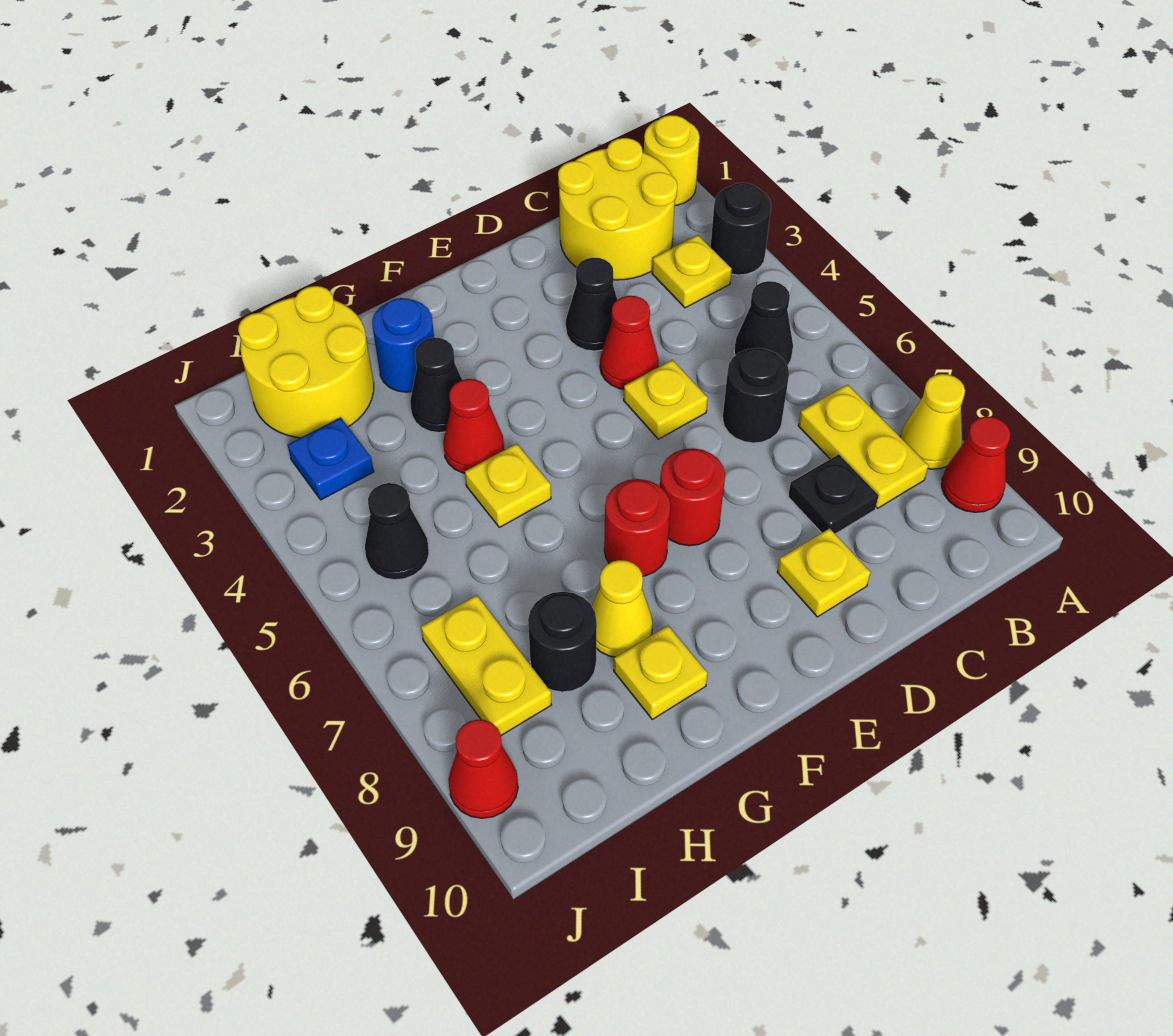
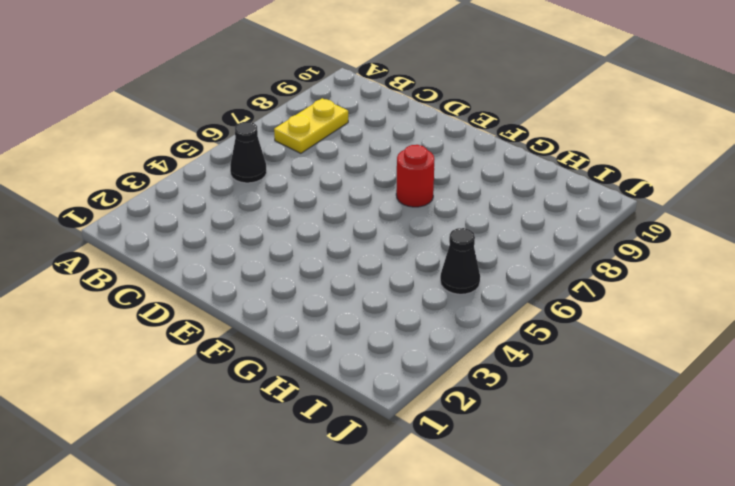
none -> yellow round brick A1 level 1
none -> black round brick A3 level 1
none -> yellow cone A8 level 1

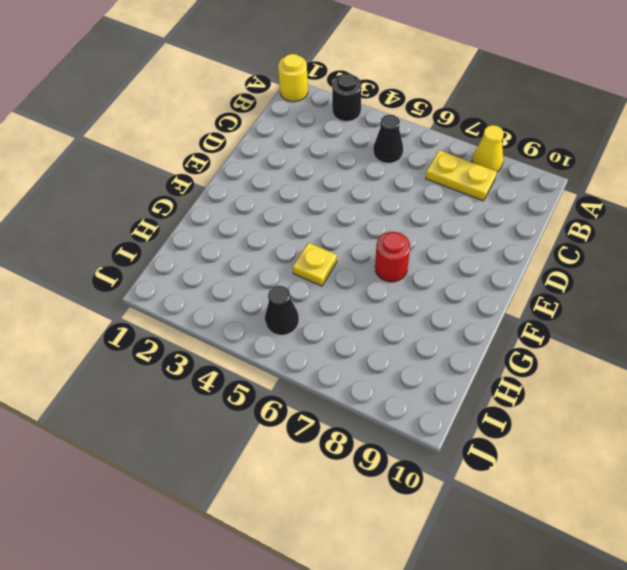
none -> red cone A9 level 1
none -> yellow round brick B1:C2 level 1
none -> yellow plate B3 level 1

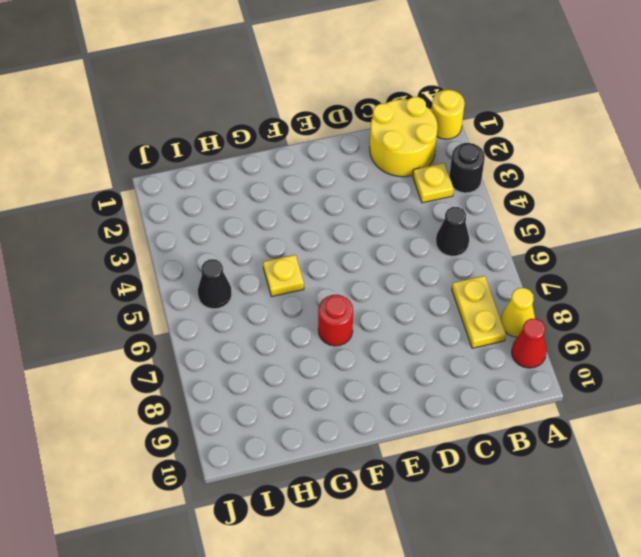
none -> black round brick C6 level 1
none -> black plate C8 level 1
none -> black cone D3 level 1

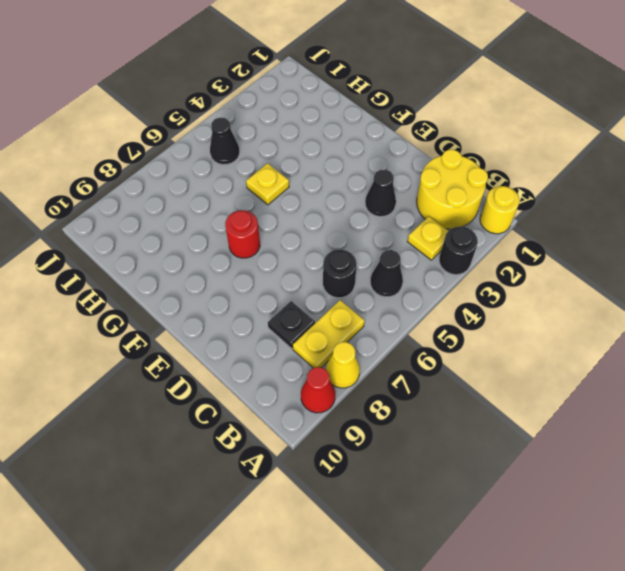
none -> red cone D4 level 1
none -> yellow plate D5 level 1
none -> yellow plate D9 level 1

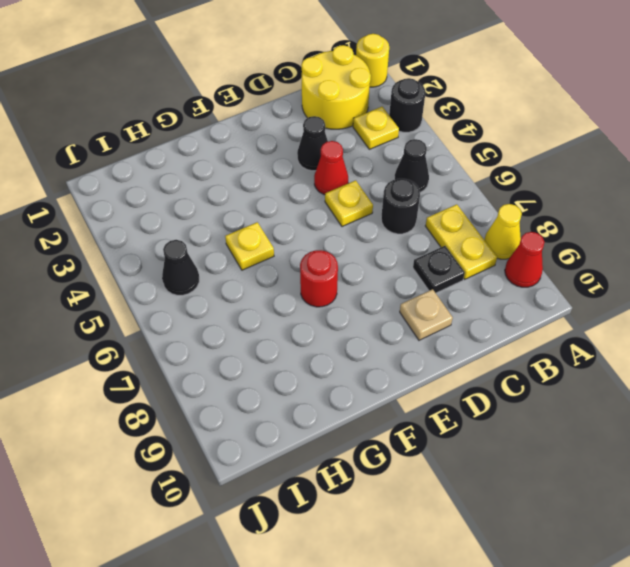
tan plate D9 level 1 -> yellow plate D9 level 1
none -> red round brick E7 level 1
none -> blue round brick G2 level 1
none -> black cone G3 level 1

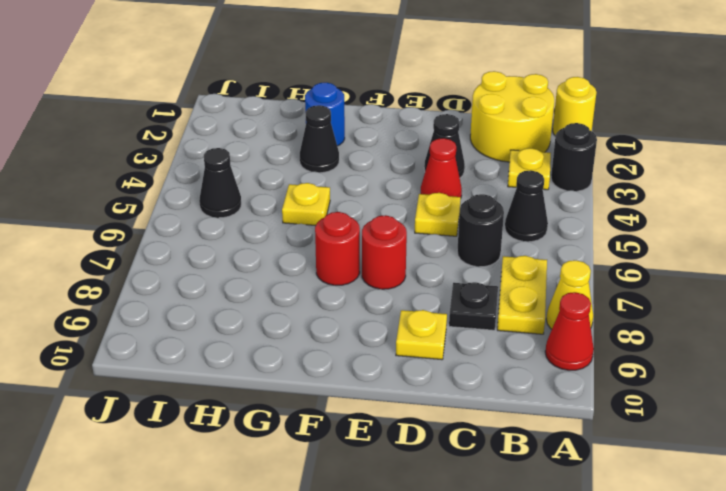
none -> red cone G4 level 1
none -> yellow cone G8 level 1
none -> yellow plate G9 level 1

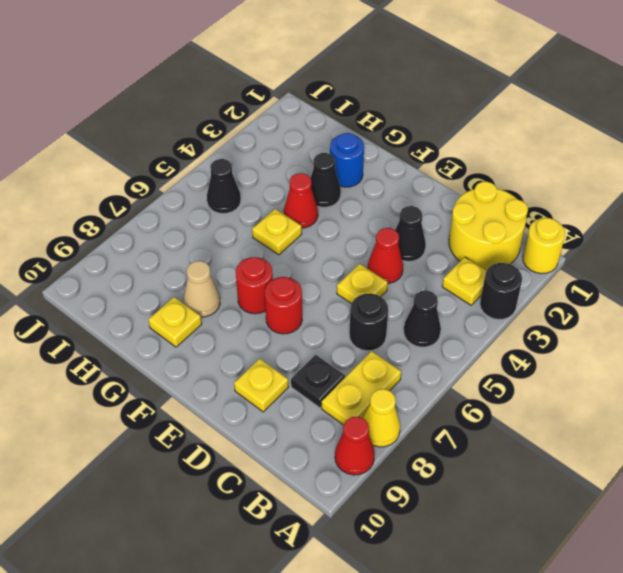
tan cone G8 level 1 -> yellow cone G8 level 1
none -> yellow round brick H1:I2 level 1
none -> black round brick H8 level 1
none -> blue plate I3 level 1

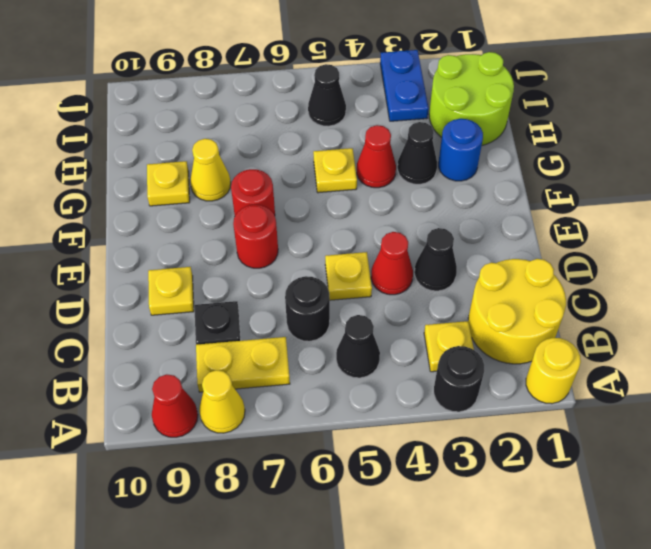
lime round brick H1:I2 level 1 -> yellow round brick H1:I2 level 1
blue plate I3:J3 level 1 -> blue plate I3 level 1
none -> black round brick H8 level 1
none -> yellow plate I7:I8 level 1
none -> red cone J9 level 1

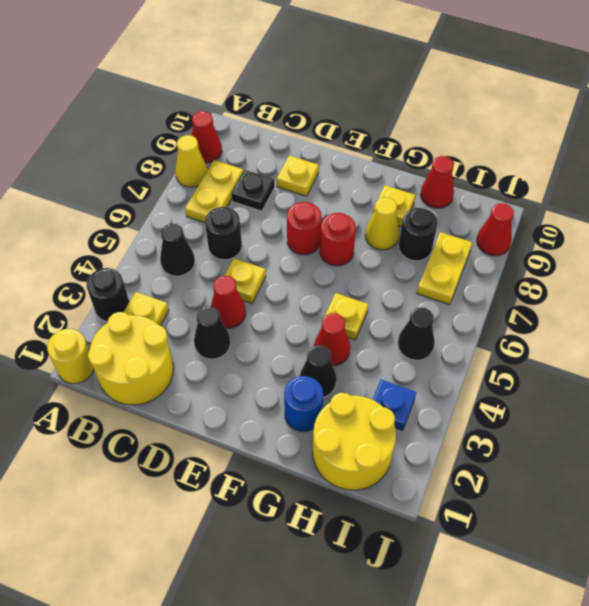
red cone H10 level 1 -> none

